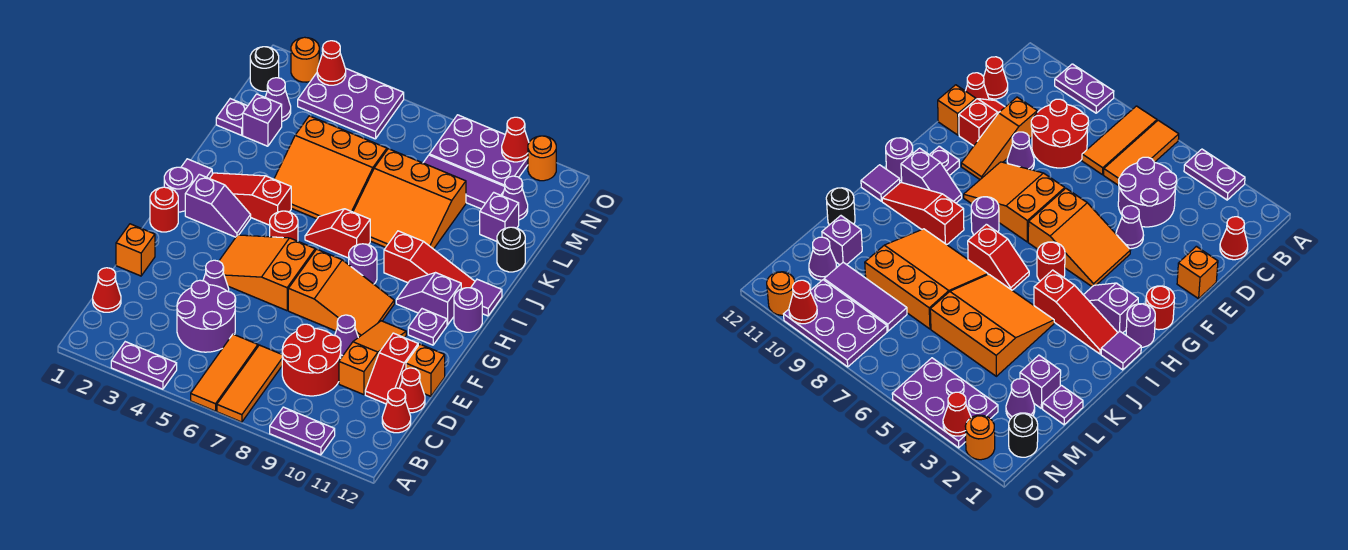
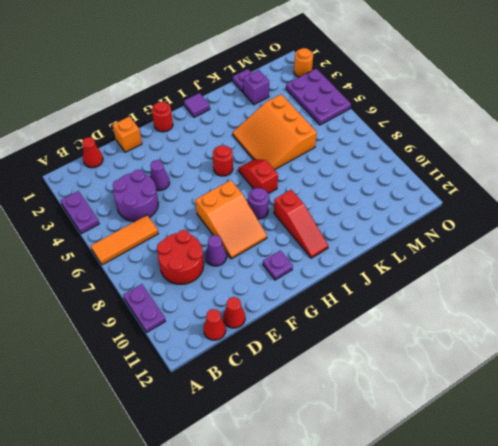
none -> orange tile A7:C7 level 1
none -> orange slope D10:F10 level 1 top D
none -> red slope D11:E11 level 1 top E
none -> orange brick E12 level 1

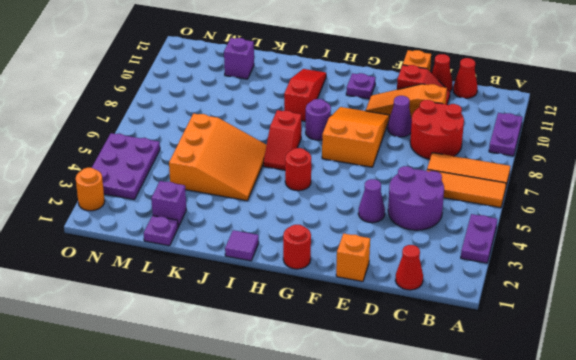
none -> orange slope F4:G6 level 1 top 6
none -> purple round brick H1 level 1
none -> purple slope H2:H3 level 1 top 2
none -> purple slope H10:H11 level 1 top 11

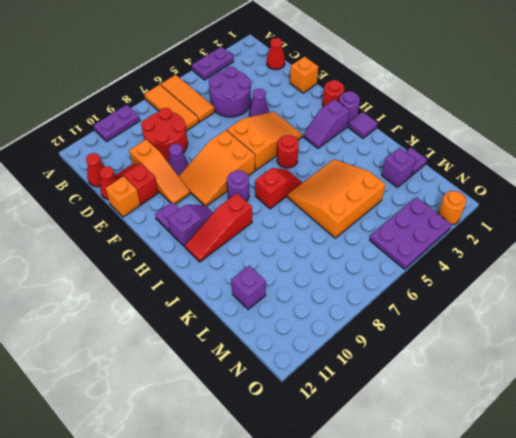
none -> purple round brick H12 level 1
none -> red slope I2:I4 level 1 top 4
none -> purple tile I12 level 1
none -> orange slope J7:L9 level 1 top L

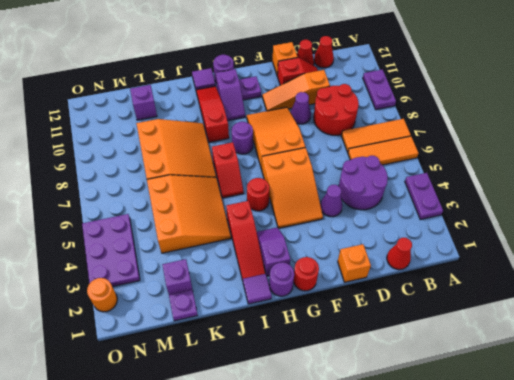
none -> black round brick K12 level 1
none -> purple cone M2 level 1
none -> purple tile M8:M10 level 1
none -> purple cone M11 level 1

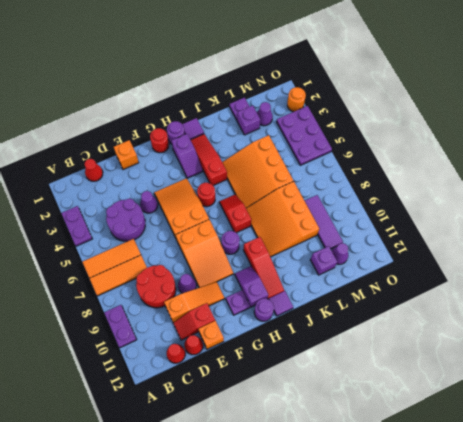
none -> black round brick K12 level 1
none -> black round brick N1 level 1
none -> purple plate N8:O10 level 1
none -> orange round brick O11 level 1

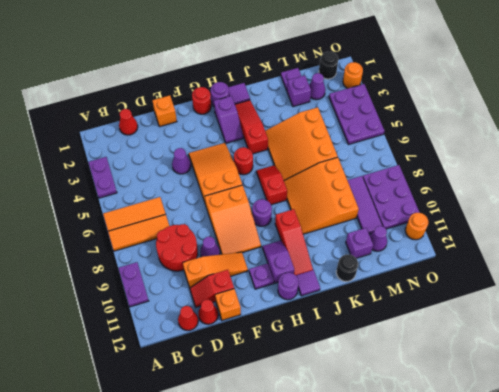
none -> purple round brick C4:D5 level 1
none -> red cone O3 level 2
none -> red cone O10 level 2

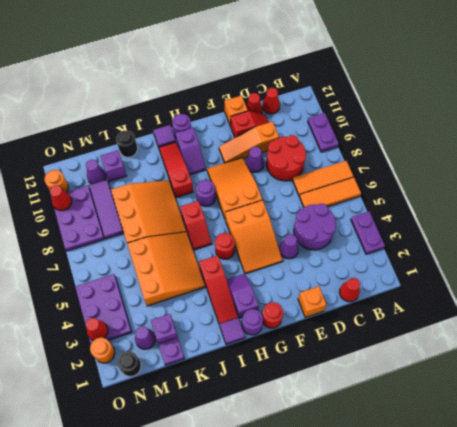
none -> purple plate G11 level 1

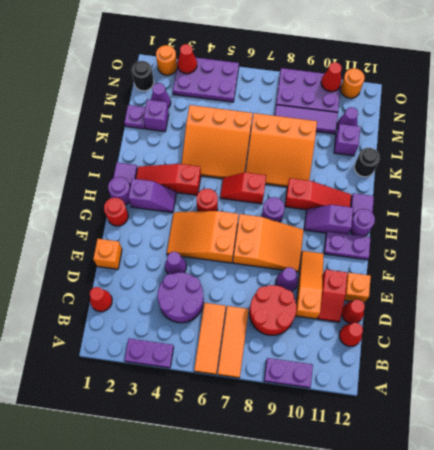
purple plate G11:G12 level 1 -> purple plate G11 level 1

